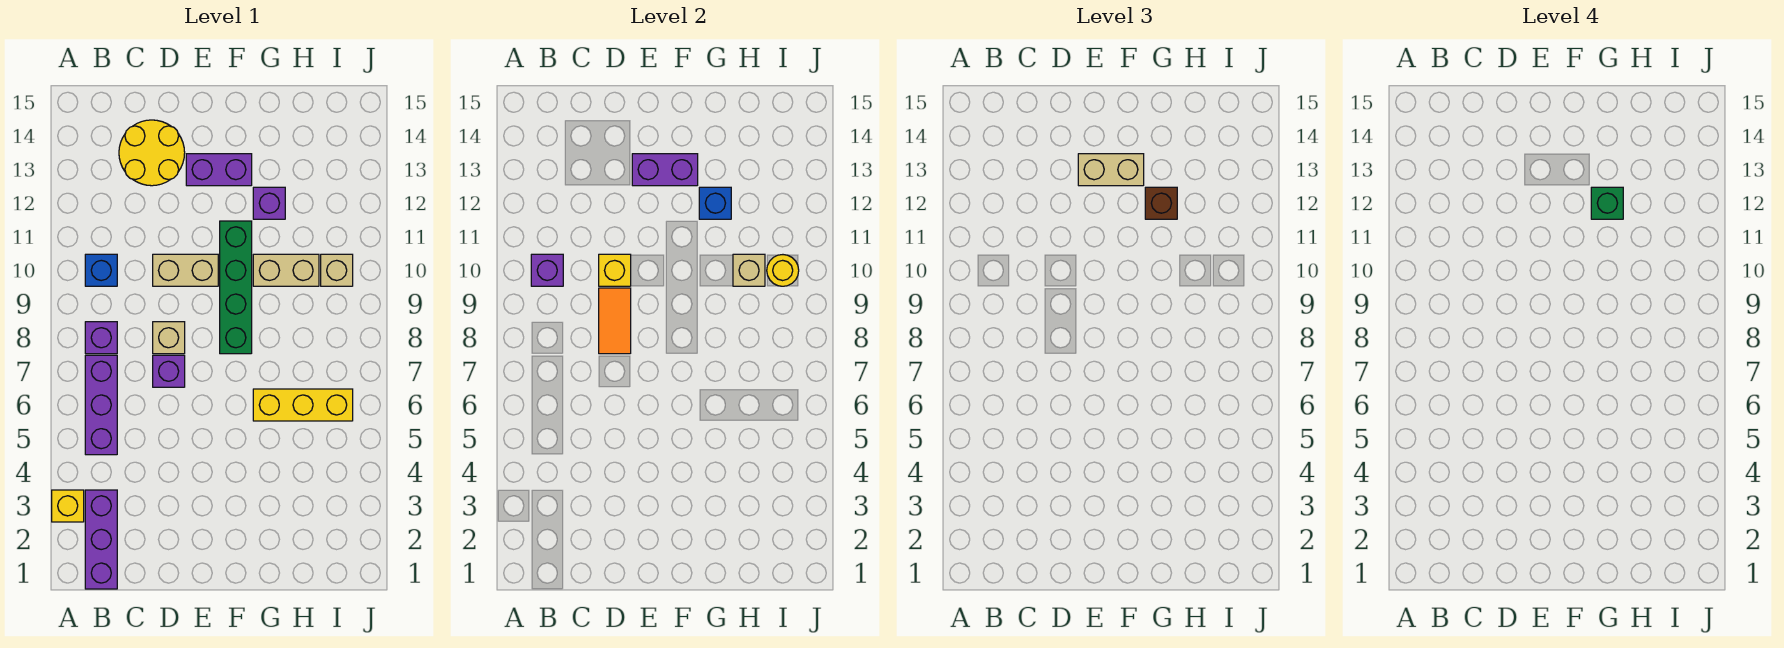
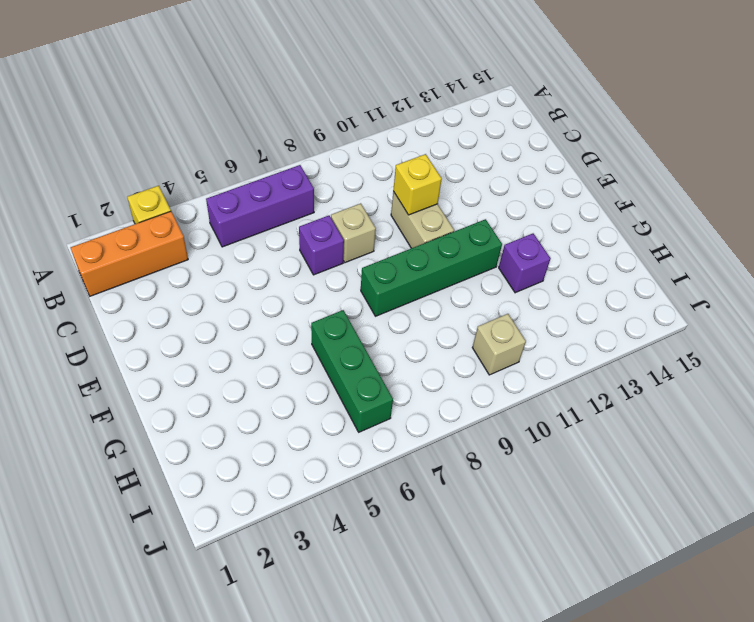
orange brick B1:B3 level 1 -> purple brick B1:B3 level 1
green brick G6:I6 level 1 -> yellow brick G6:I6 level 1
none -> purple brick B8 level 1
none -> blue brick B10 level 1
none -> yellow round brick C13:D14 level 1

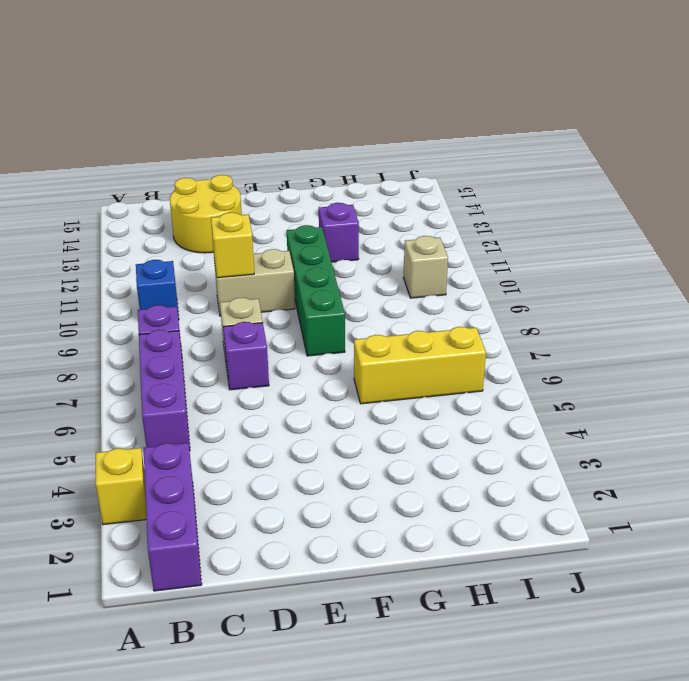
none -> purple brick E13:F13 level 1
none -> tan brick G10:H10 level 1
none -> purple brick B10 level 2

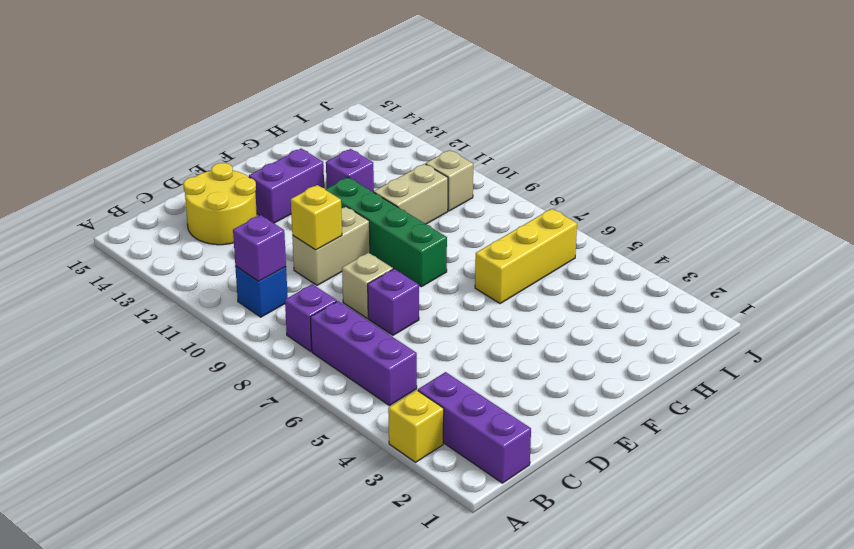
none -> orange tile D8:D9 level 2
none -> purple brick E13:F13 level 2
none -> blue brick G12 level 2

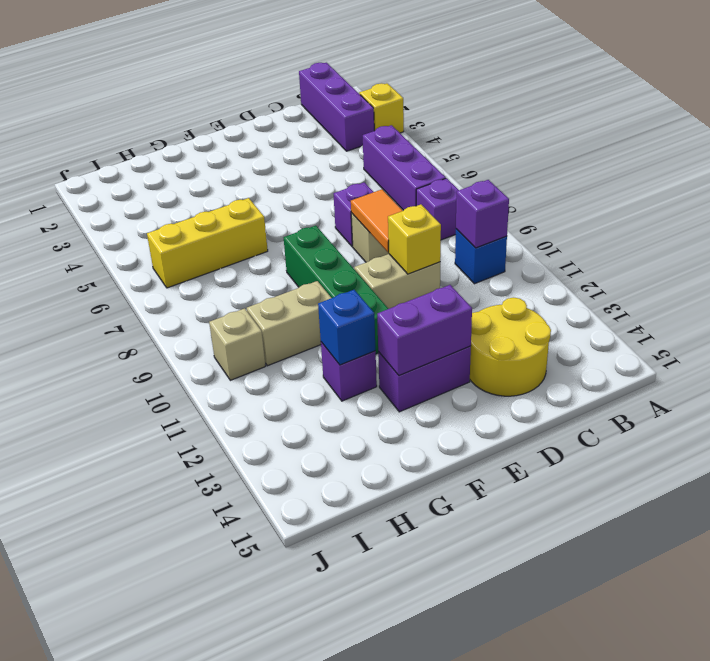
none -> tan brick H10 level 2
none -> yellow round brick I10 level 2
none -> tan brick E13:F13 level 3

